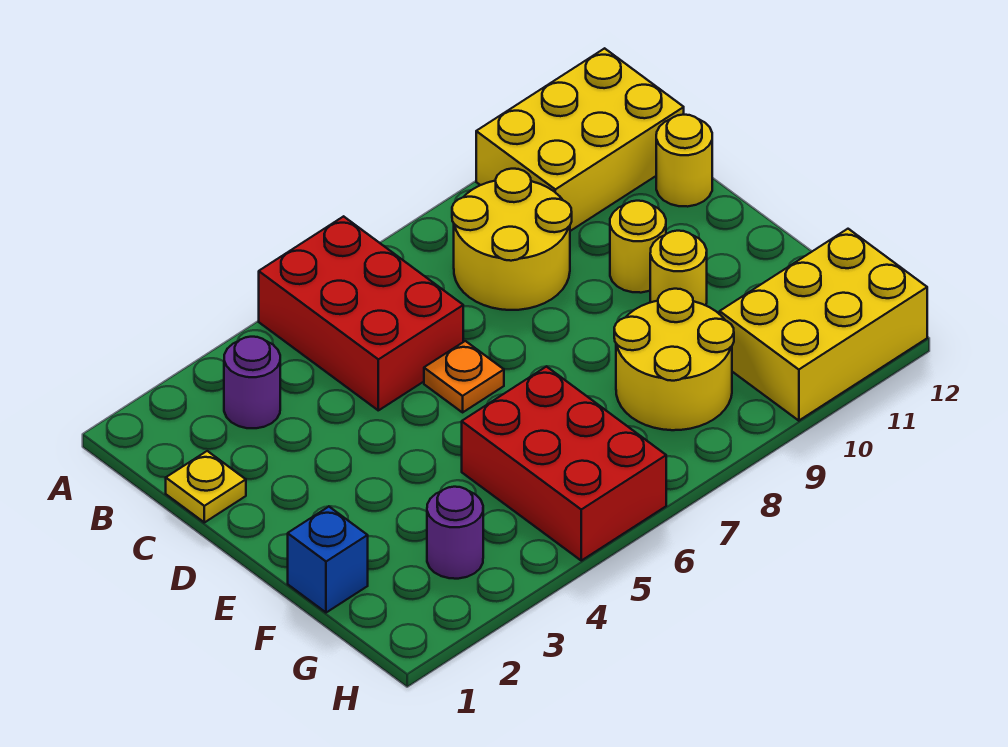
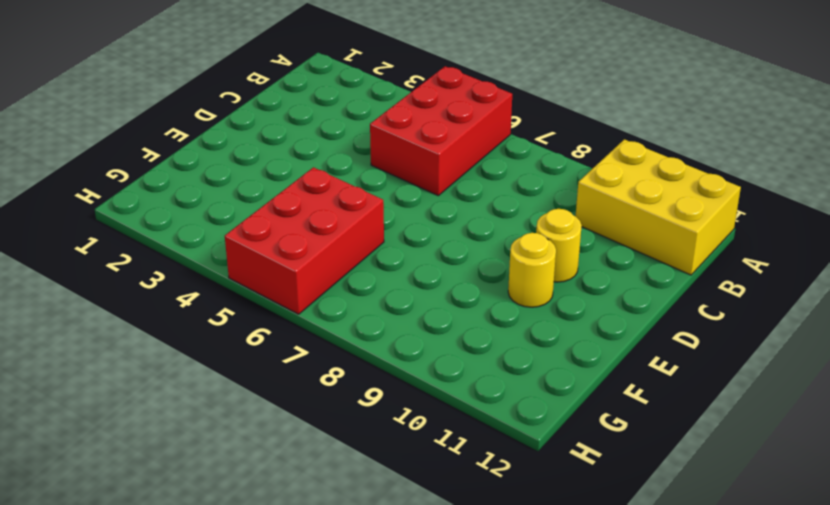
none -> purple round brick B3 level 1
none -> yellow round brick B8:C9 level 1
none -> yellow plate C1 level 1

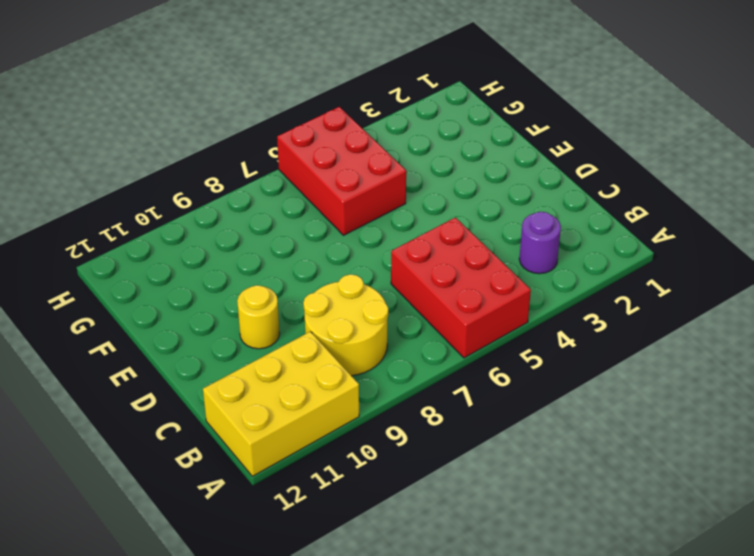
none -> yellow plate C1 level 1
none -> yellow round brick C12 level 1
none -> orange plate D6 level 1

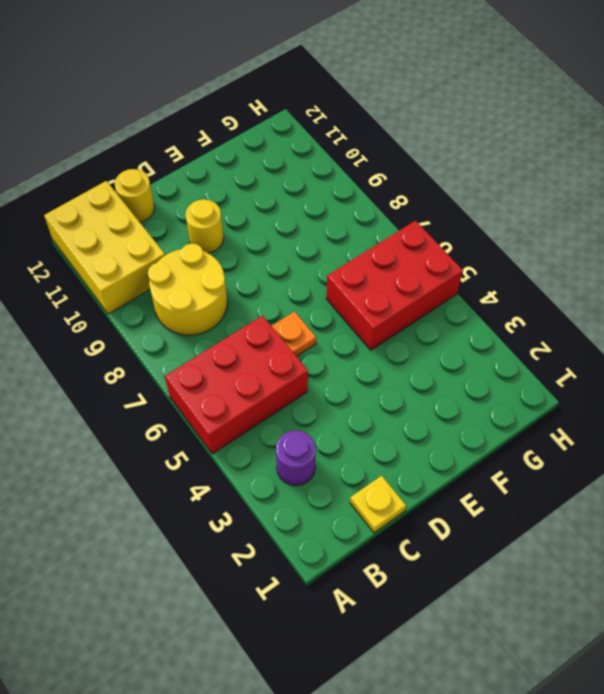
none -> yellow round brick E10 level 1
none -> blue brick F1 level 1
none -> yellow round brick F8:G9 level 1

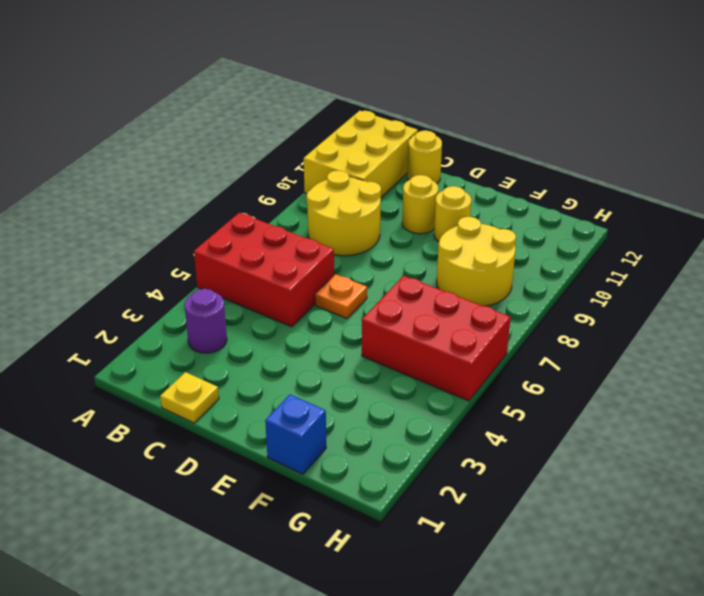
none -> purple round brick G3 level 1
none -> yellow brick G10:H12 level 1

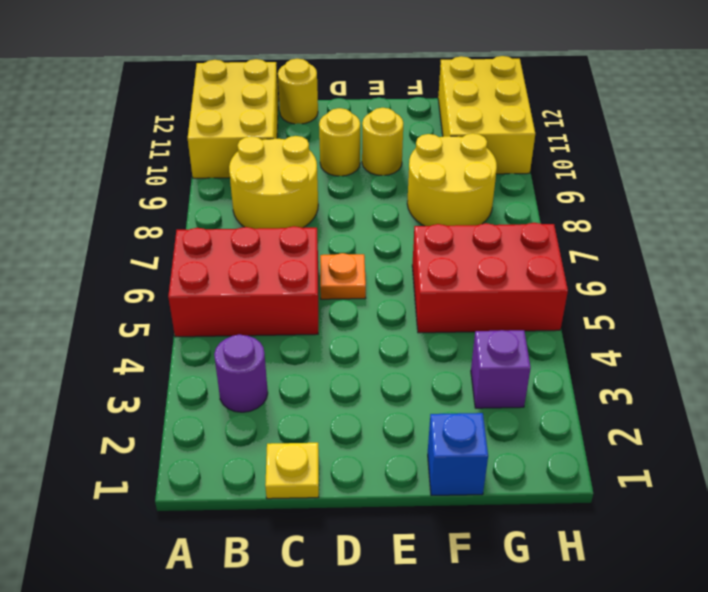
purple brick G3 level 1 -> purple round brick G3 level 1

